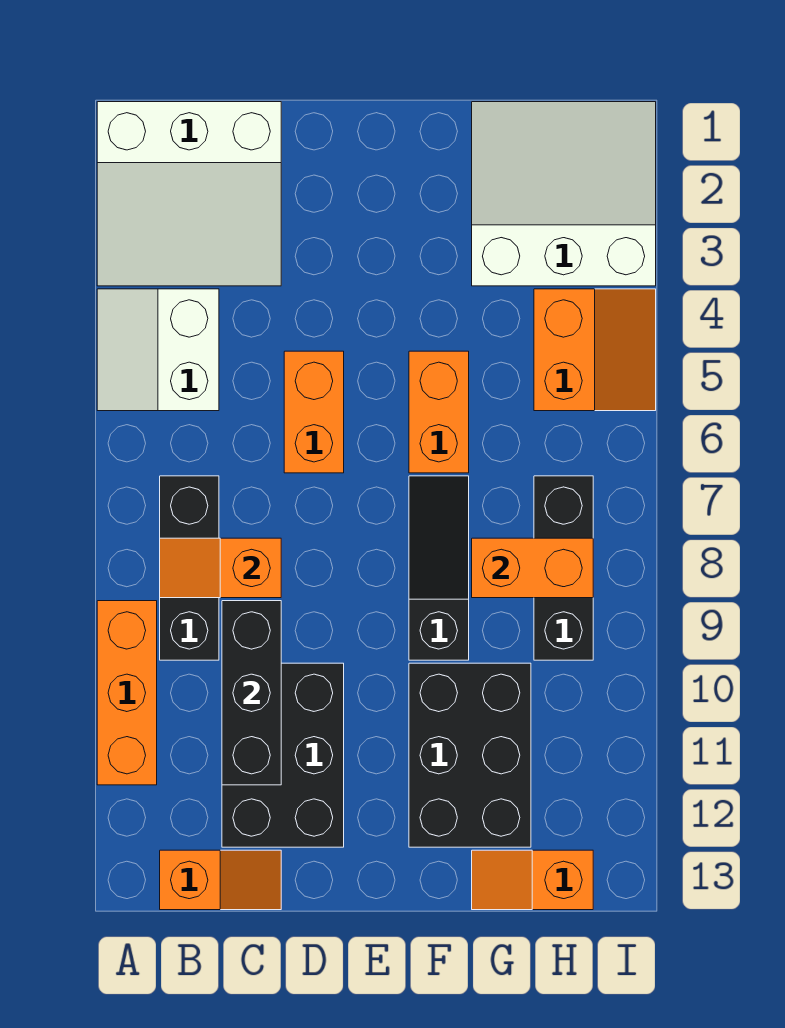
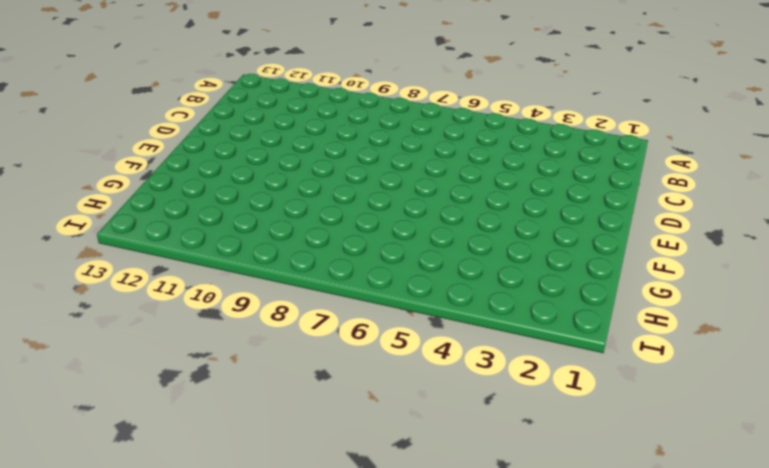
none -> white slope A1:C3 level 1 top 1
none -> white slope A4:B5 level 1 top B
none -> orange brick A9:A11 level 1

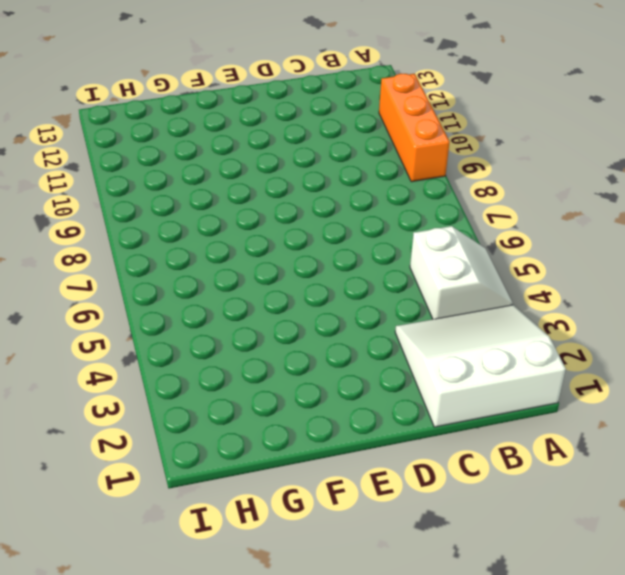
none -> black brick B7:B9 level 1
none -> orange slope B13:C13 level 1 top B
none -> black brick C10:D12 level 1

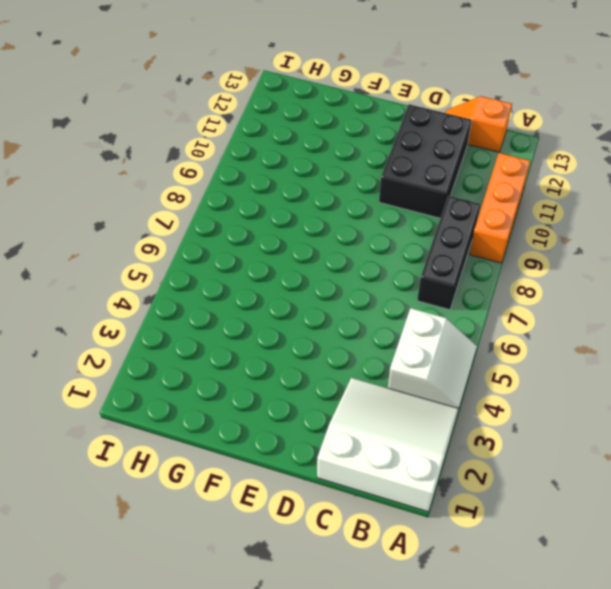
none -> orange brick D5:D6 level 1
none -> orange brick F5:F6 level 1
none -> black slope F7:F9 level 1 top 9

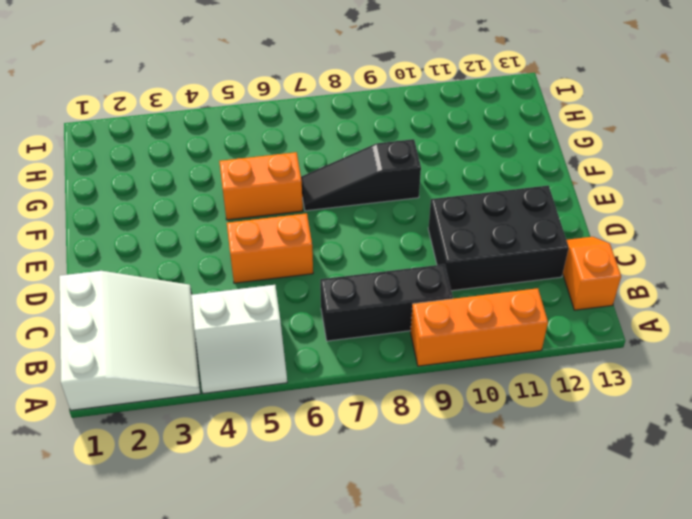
none -> black brick F10:G12 level 1
none -> white slope G1:I3 level 1 top 3
none -> orange slope G13:H13 level 1 top H

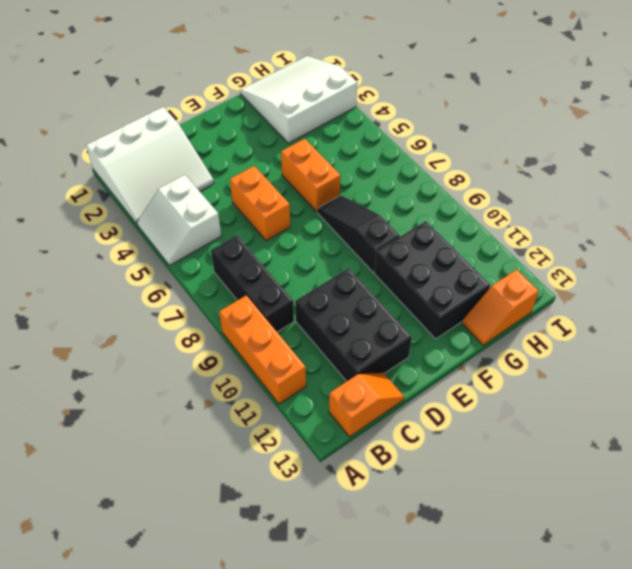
none -> orange slope H4:I5 level 1 top H
none -> black brick H7:H9 level 1
none -> orange slope B8:C8 level 2 top C

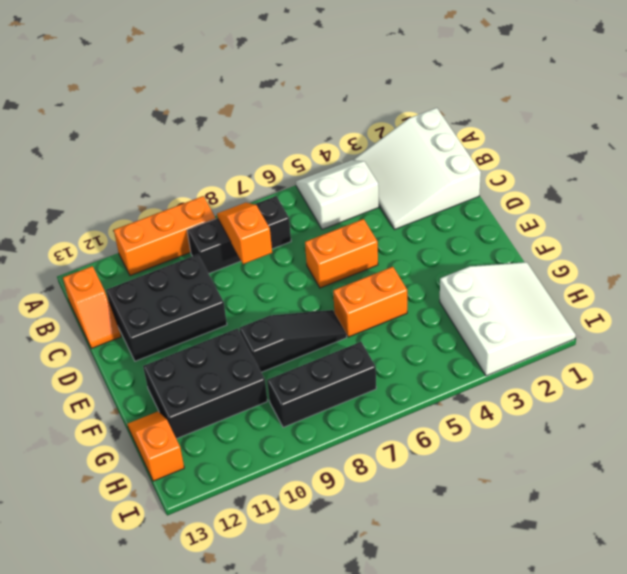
none -> orange slope H4:I5 level 1 top H
none -> black brick C9:C11 level 2
none -> orange brick G8:H8 level 2

